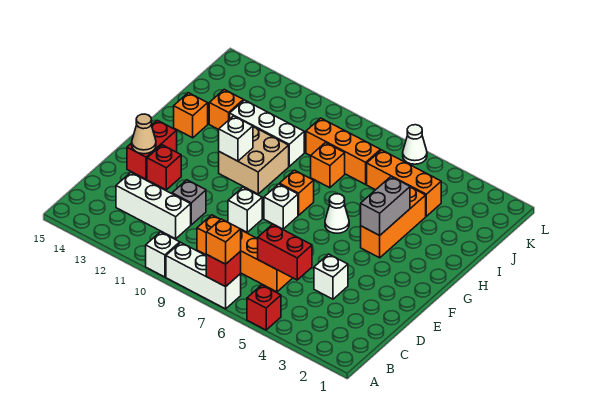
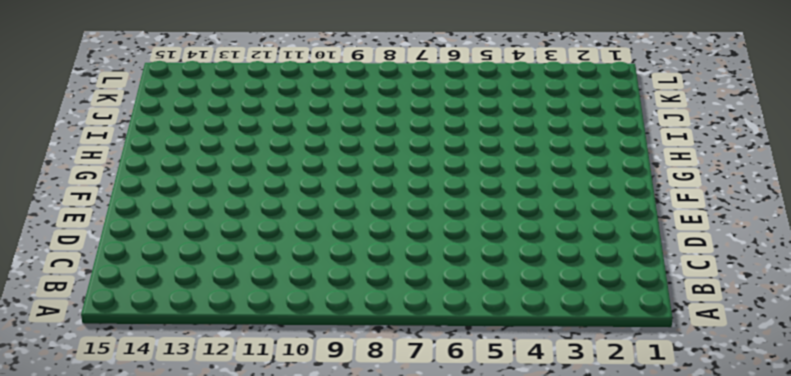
none -> red brick A5 level 1
none -> white brick A7:A9 level 1
none -> white brick A10 level 1

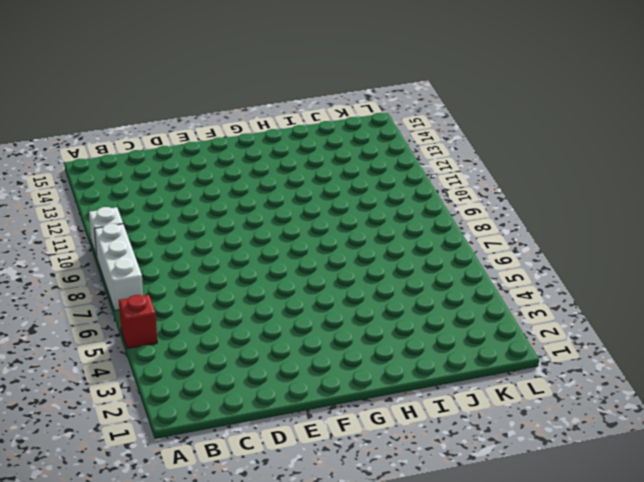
none -> orange brick C6:C9 level 1
none -> white brick C11:C13 level 1
none -> white brick D4 level 1

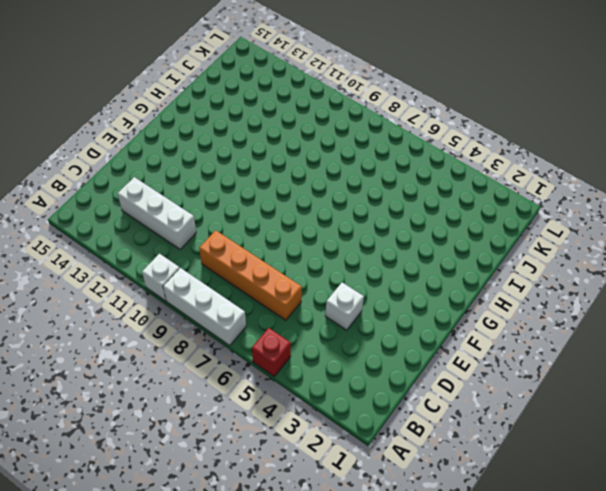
none -> grey brick D11 level 1
none -> white brick E9 level 1
none -> red brick E13 level 1

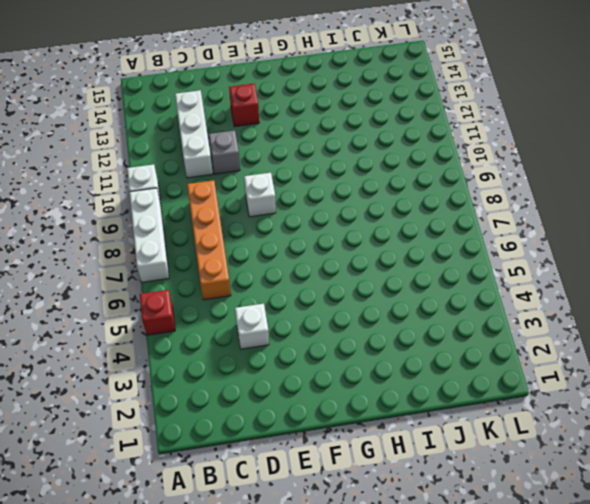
none -> red brick E14:F14 level 1
none -> white brick F8 level 1
none -> orange brick G4:I4 level 1

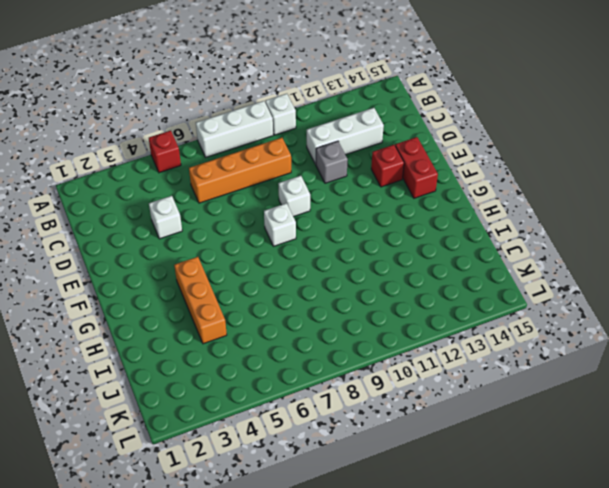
none -> white cone G6 level 1
none -> orange brick G8 level 1
none -> tan brick G10:H11 level 1

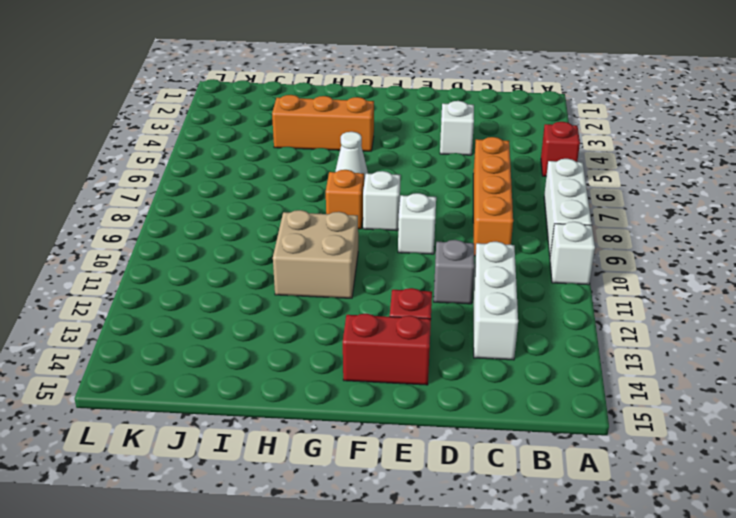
none -> orange brick H14 level 1
none -> orange brick I8 level 1
none -> white brick I10:I12 level 1

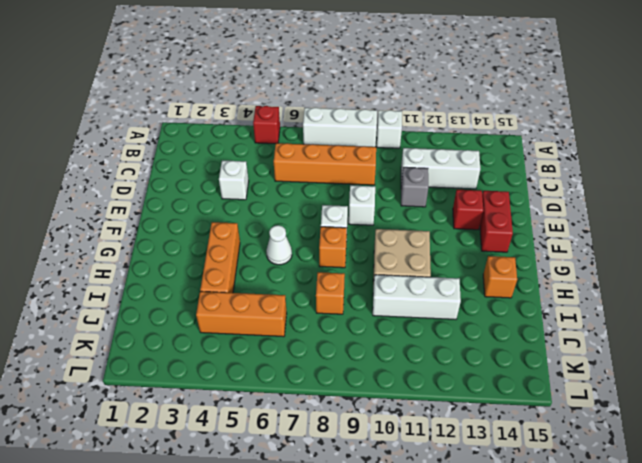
none -> orange brick I13 level 1
none -> orange brick J7:J9 level 1
none -> white cone L6 level 1

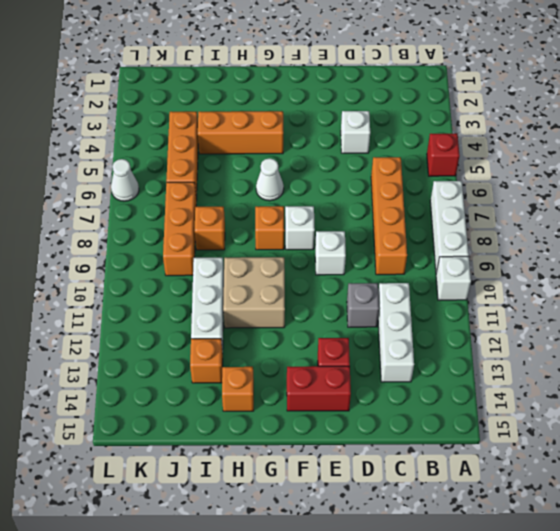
none -> red brick A7 level 2
none -> red brick C5:C6 level 2
none -> tan cone E14 level 2

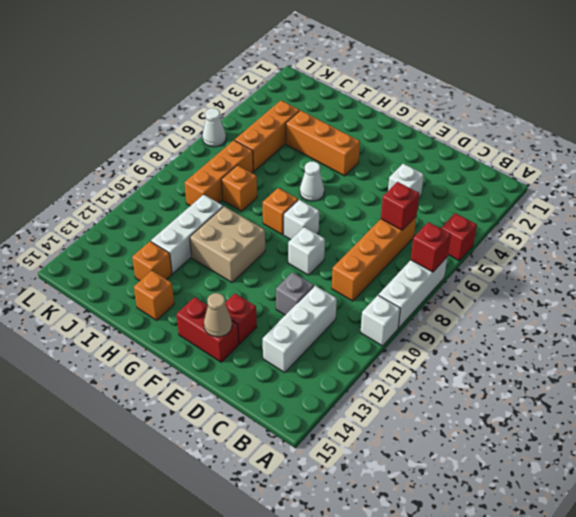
red brick C6 level 2 -> red brick C5:C6 level 2
none -> grey brick G4:H4 level 2
none -> white brick G11 level 2
none -> orange brick A7 level 3

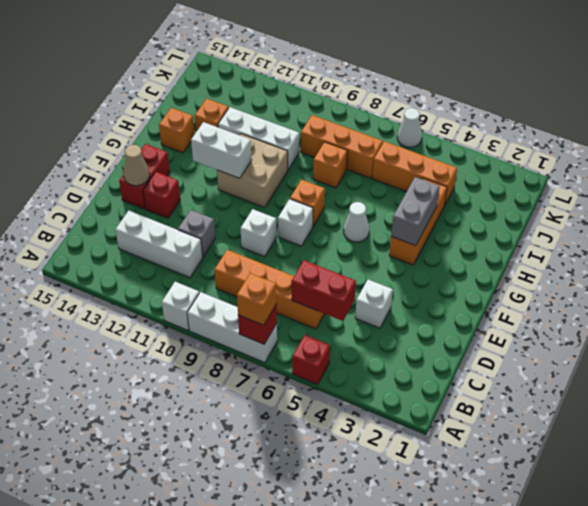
white brick G11:G12 level 2 -> white brick G11 level 2

